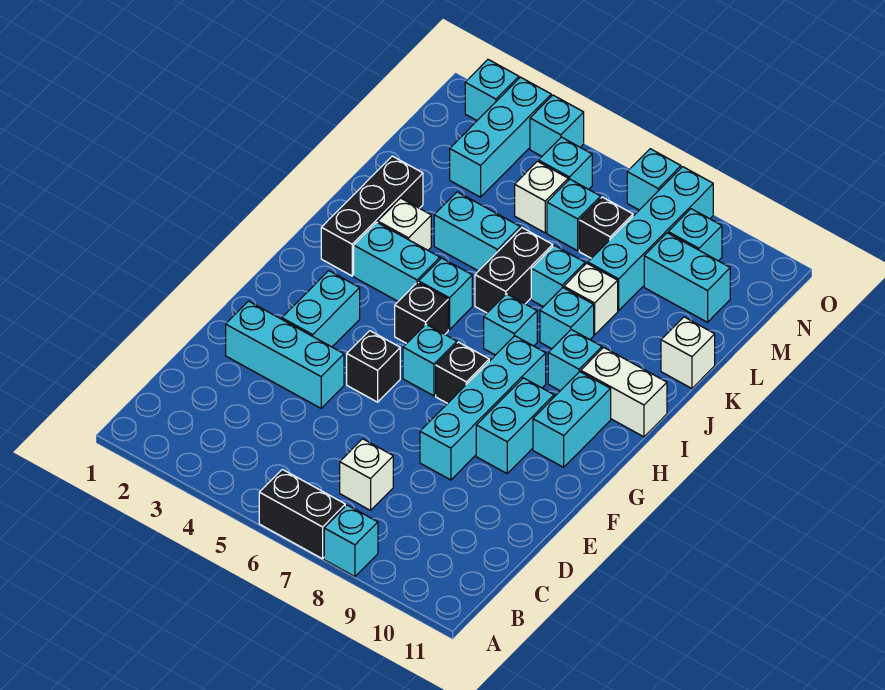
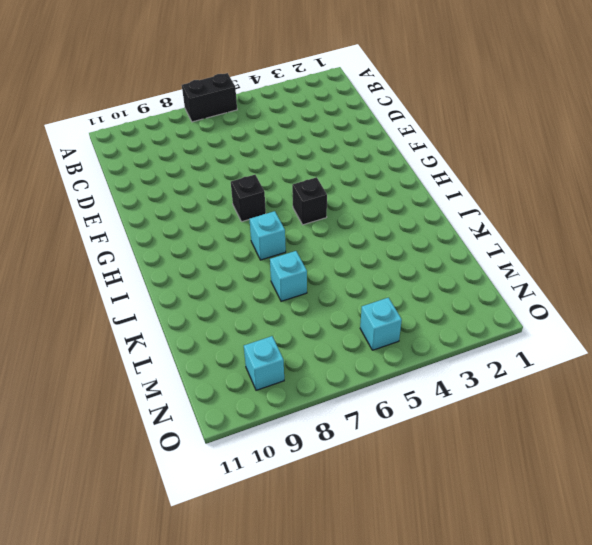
none -> cyan brick A8 level 1
none -> white brick C7 level 1
none -> cyan brick E2:E4 level 1
none -> cyan brick E8:H8 level 1

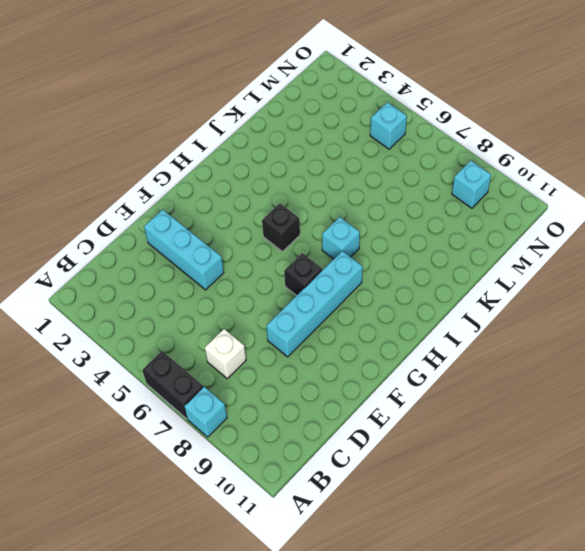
none -> cyan brick F3:G3 level 1
none -> black brick F5 level 1
none -> cyan brick F9:G9 level 1
none -> cyan brick G6 level 1

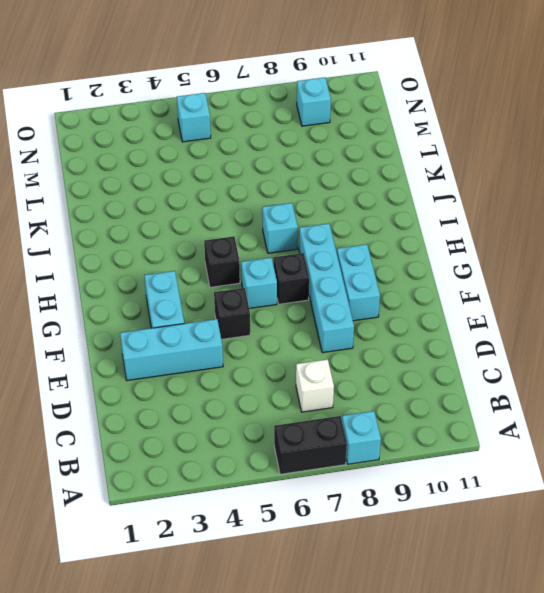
none -> cyan brick G10:H10 level 1
none -> black brick I2:K2 level 1
none -> cyan brick I3:I4 level 1
none -> cyan brick I5 level 1

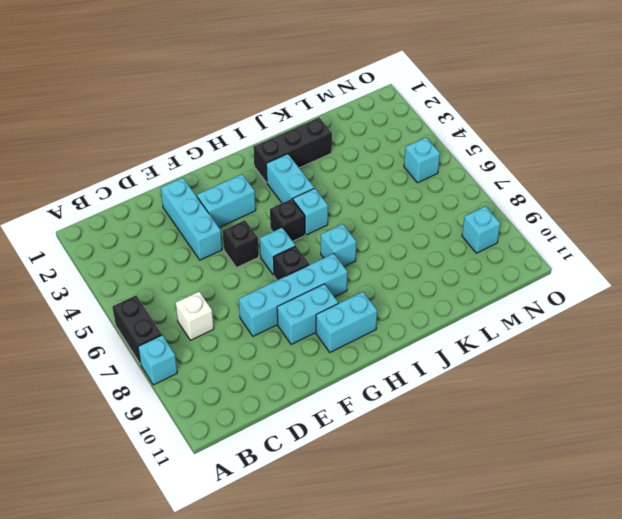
none -> cyan brick I9 level 1
none -> white brick I10:I11 level 1
none -> white brick J3 level 1
none -> black brick J6:K6 level 1

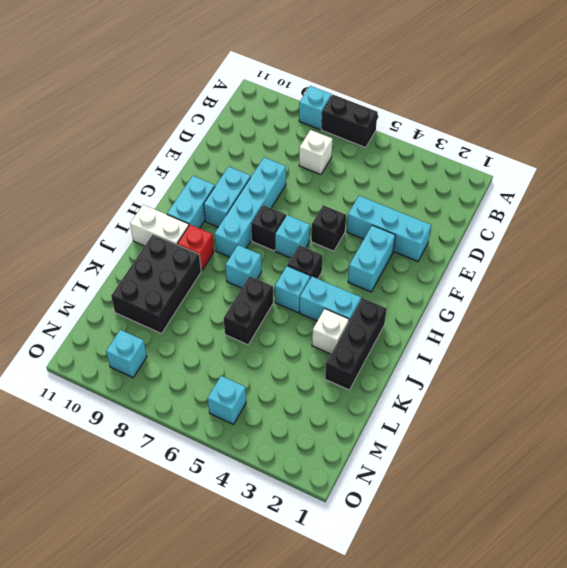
red brick I9 level 1 -> cyan brick I9 level 1
black brick J9:L10 level 1 -> none
none -> cyan brick J8 level 1
none -> cyan brick K4:K5 level 1
none -> cyan brick K7 level 1
none -> white brick K8 level 1

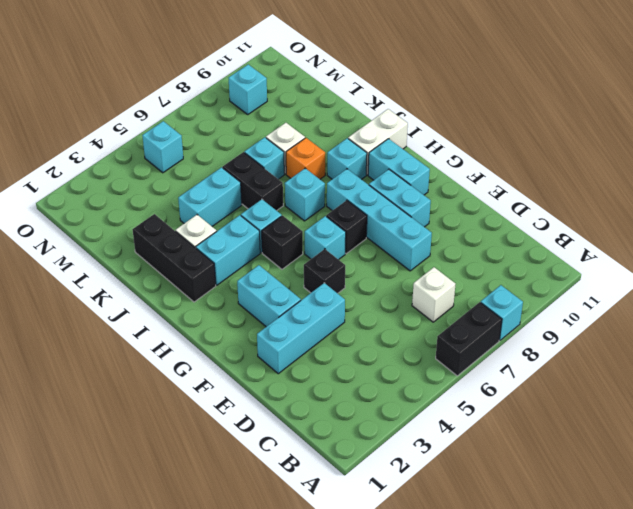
orange brick J8 level 1 -> cyan brick J8 level 1
none -> white brick K11 level 1
none -> cyan brick L8:O8 level 1
none -> cyan brick M3:O3 level 1
none -> white brick M5 level 1

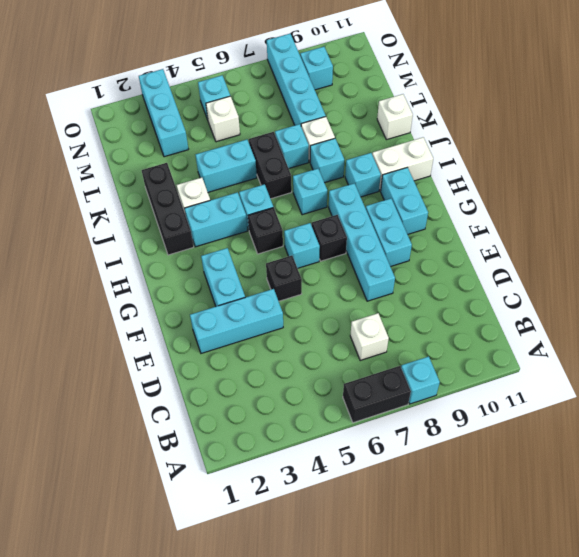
none -> cyan brick M6 level 1
none -> black brick M7 level 1
none -> cyan brick M9:M10 level 1
none -> cyan brick O2 level 1

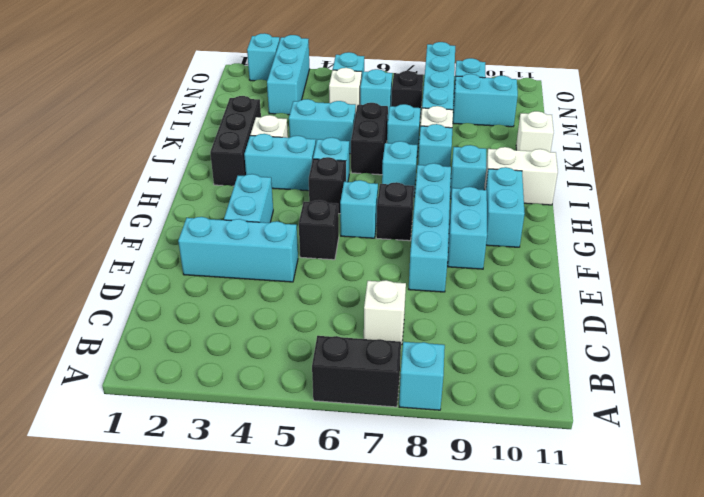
none -> cyan brick O4 level 1
none -> cyan brick O7 level 1

